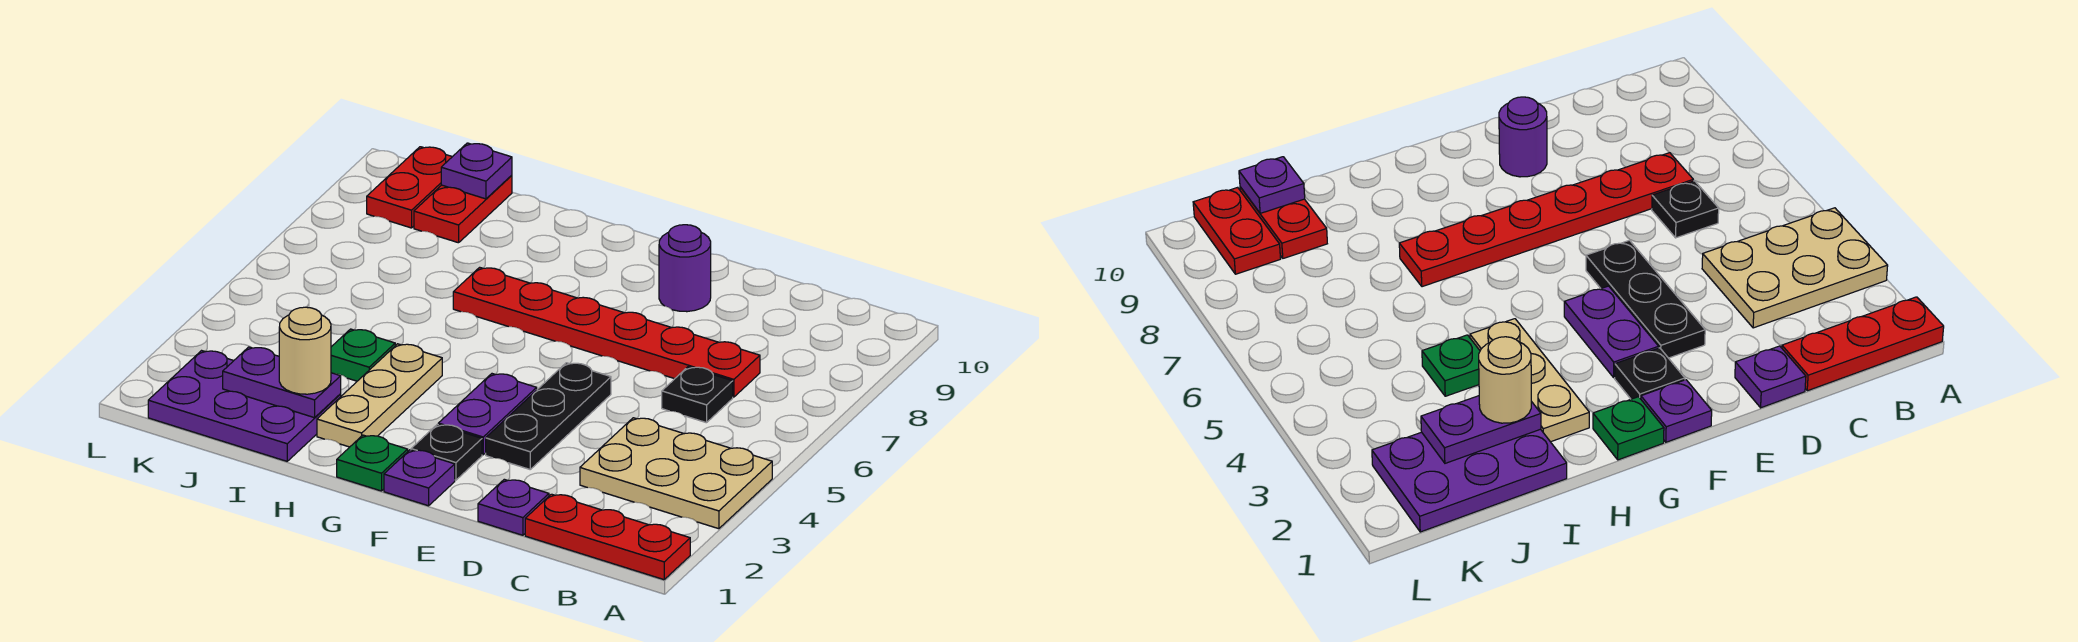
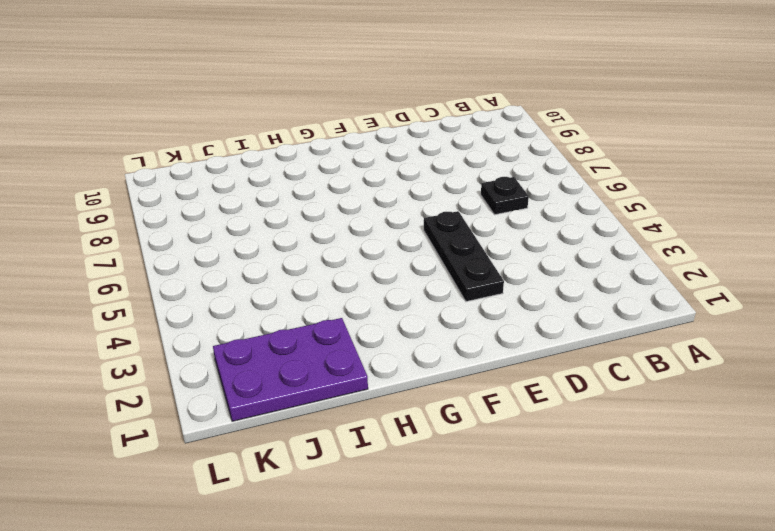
none -> red plate A1:C1 level 1
none -> tan plate A3:C4 level 1
none -> red plate C7:H7 level 1

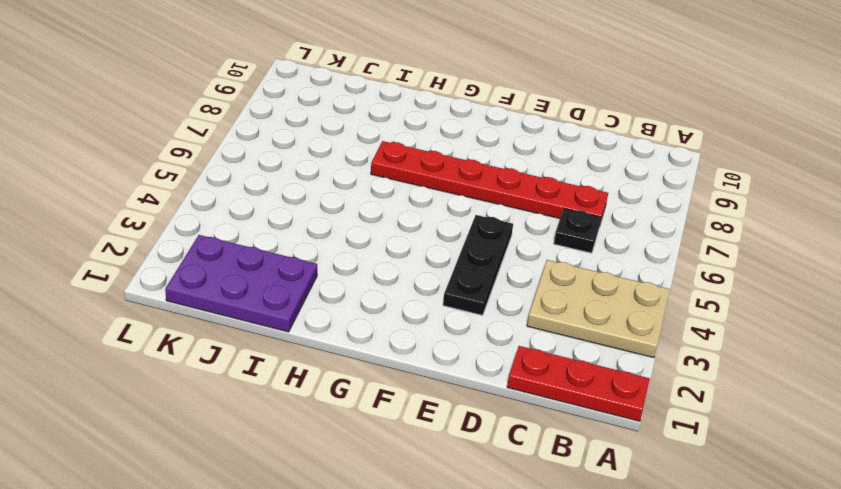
none -> purple plate D1 level 1
none -> purple round brick E9 level 1
none -> purple plate F1 level 1

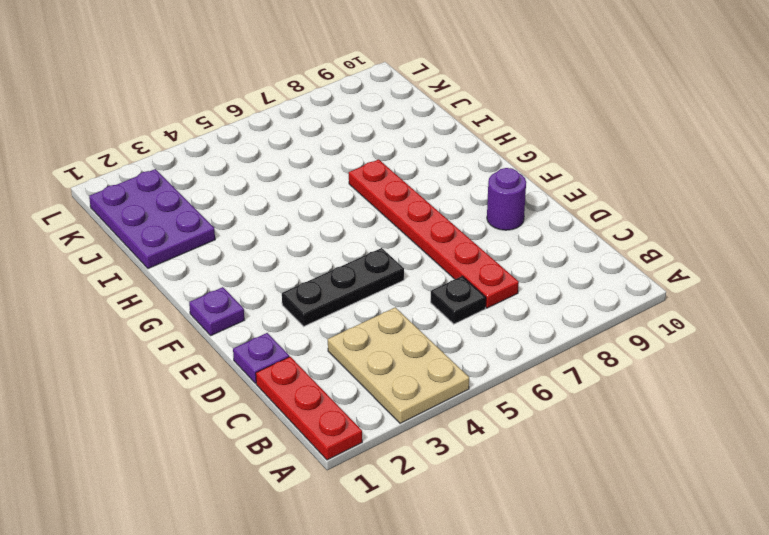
none -> black plate F2 level 1
none -> purple plate F3:F4 level 1
none -> green plate G1 level 1

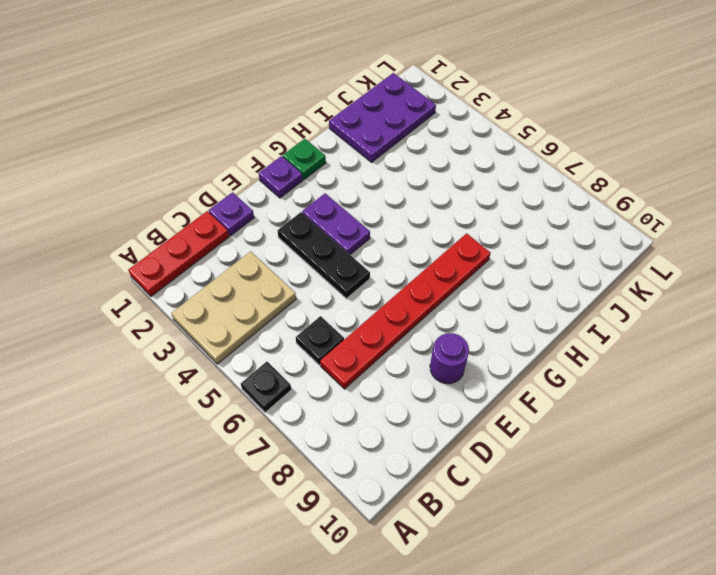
black plate A6 level 1 -> black plate F2 level 1
none -> tan plate H2:H4 level 1
none -> green plate I4 level 1
none -> red plate J9:J10 level 1

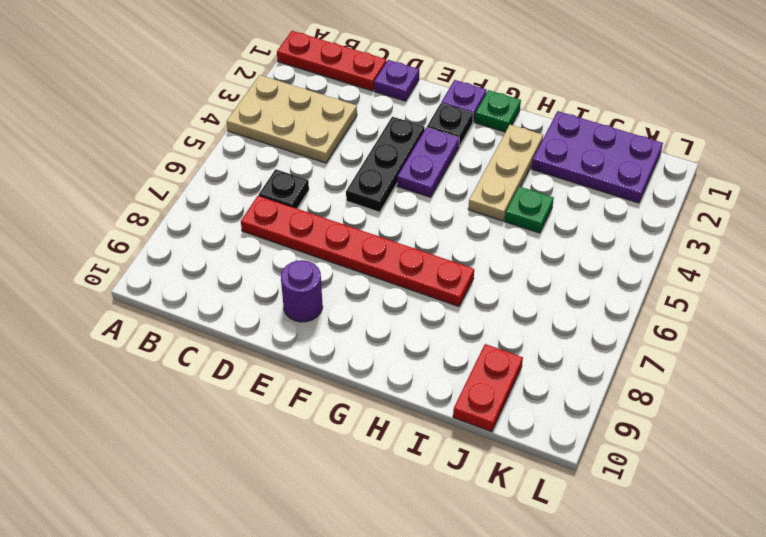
none -> red plate K9:K10 level 1
none -> purple plate I2:J2 level 2
none -> purple plate J10 level 2

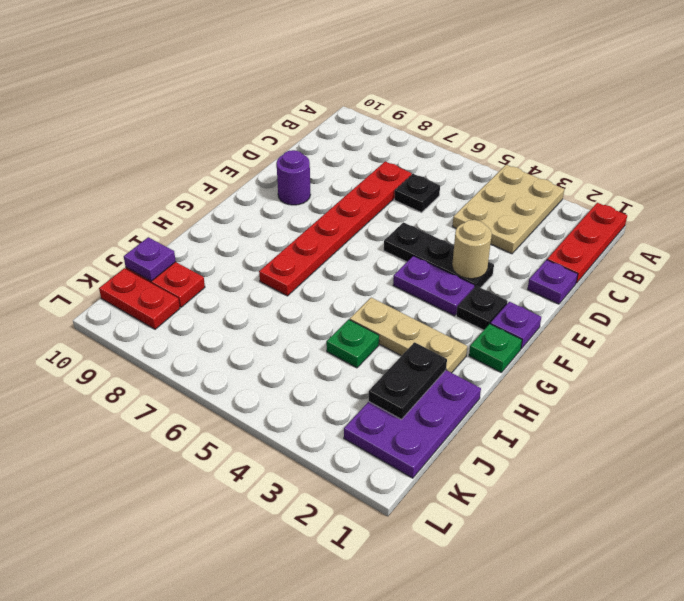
tan round brick E3 level 2 -> tan round brick I2 level 3
black plate I2:J2 level 2 -> purple plate I2:J2 level 2

